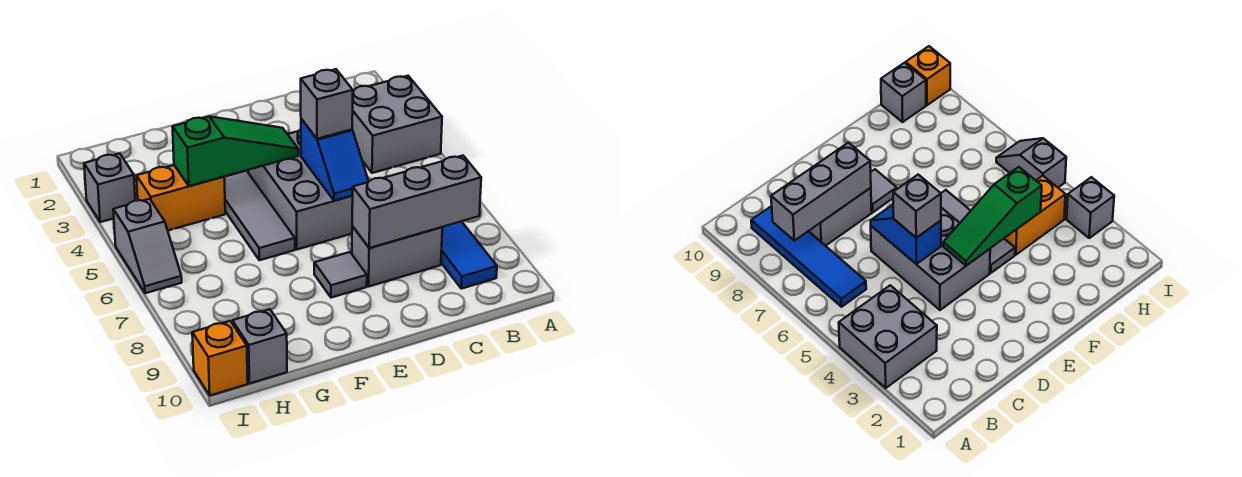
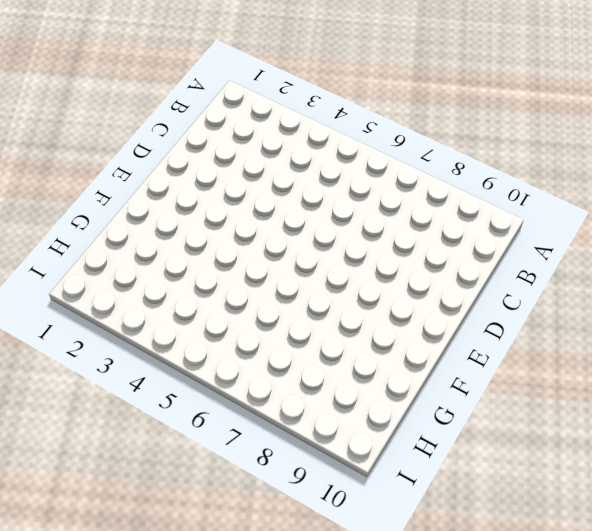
none -> grey brick A3:B4 level 1
none -> blue tile B6:B9 level 1
none -> grey brick C8:D8 level 1

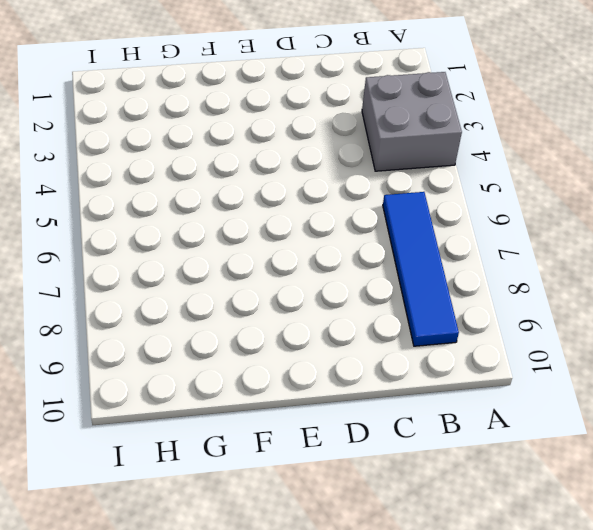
none -> grey brick C8:D8 level 1
none -> grey brick D4:E6 level 1
none -> grey tile E8 level 1

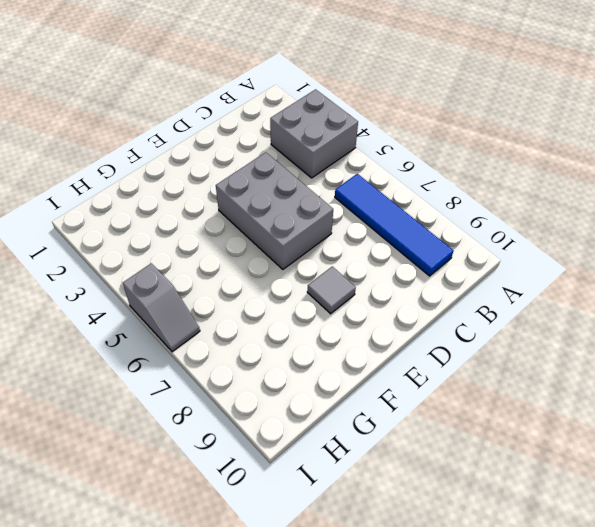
none -> grey brick C8:D8 level 1
none -> grey tile F4:F6 level 1
none -> orange brick G4:H4 level 1

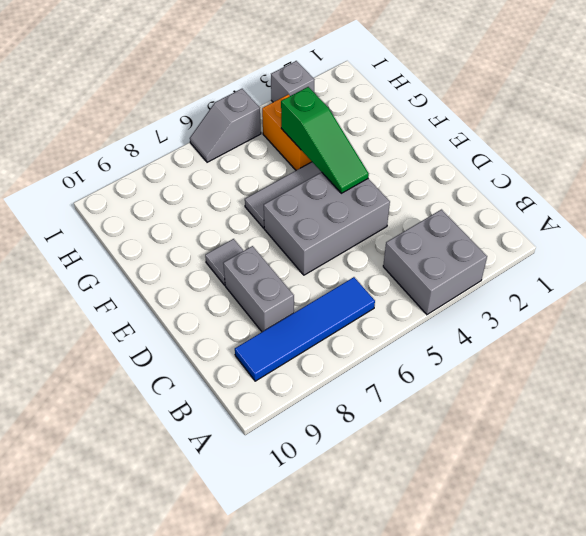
none -> grey brick H10 level 1
none -> orange brick I10 level 1
none -> grey brick B8:D8 level 2

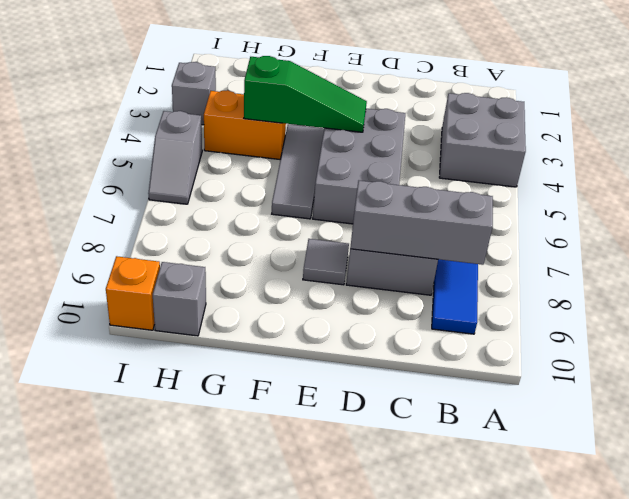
none -> blue slope D5:D6 level 2 top 5
none -> grey brick D5 level 3

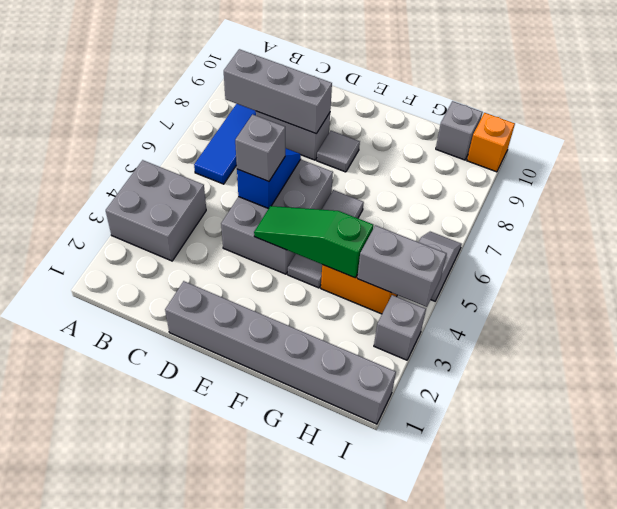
grey brick D1:I1 level 1 -> none
grey brick H4:I4 level 2 -> none

